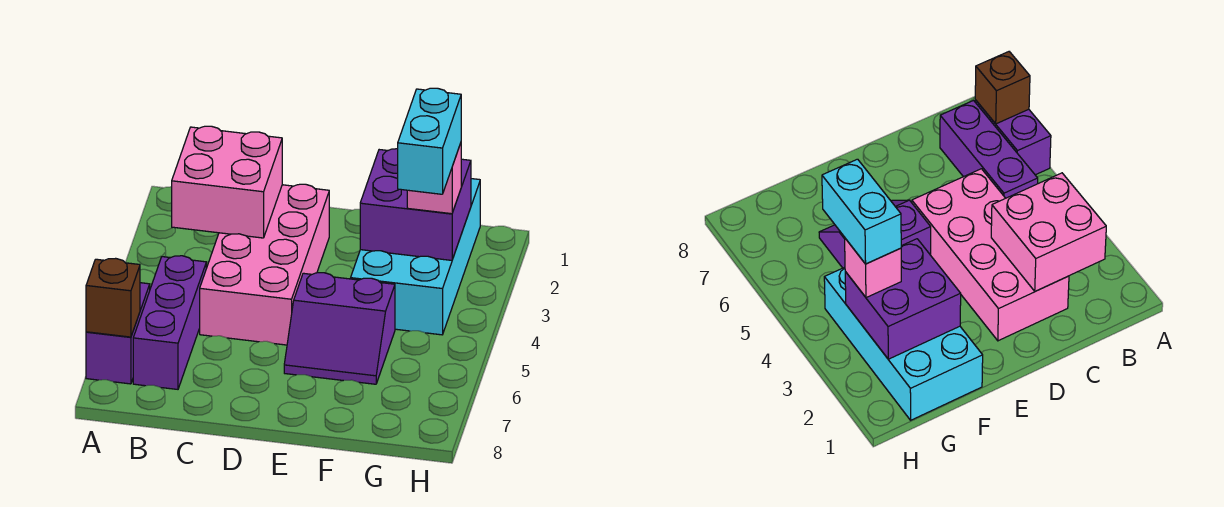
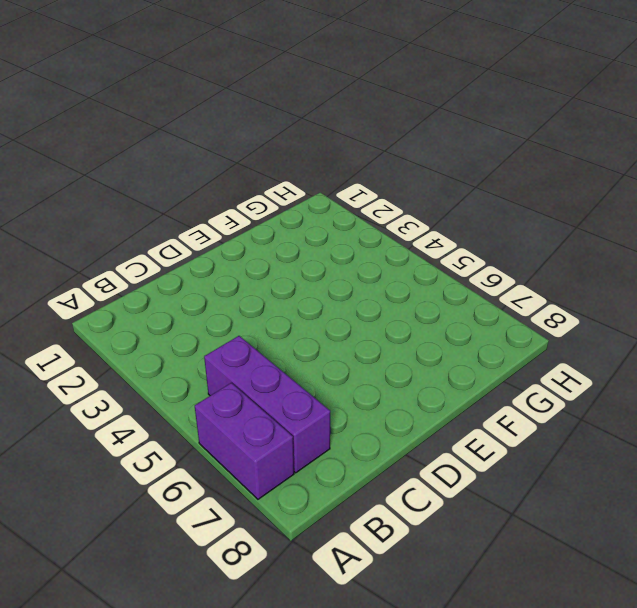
none -> pink brick C2:D5 level 1
none -> purple slope E5:F6 level 1 top 5

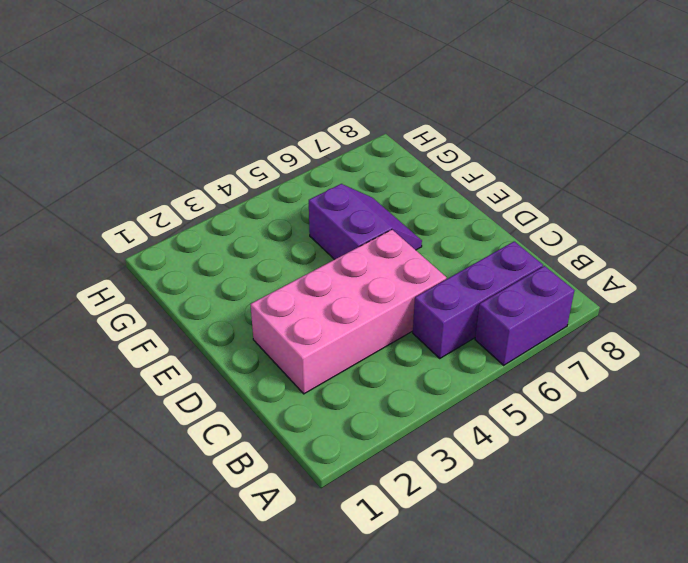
none -> cyan brick F1:G4 level 1
none -> brown brick A7 level 2

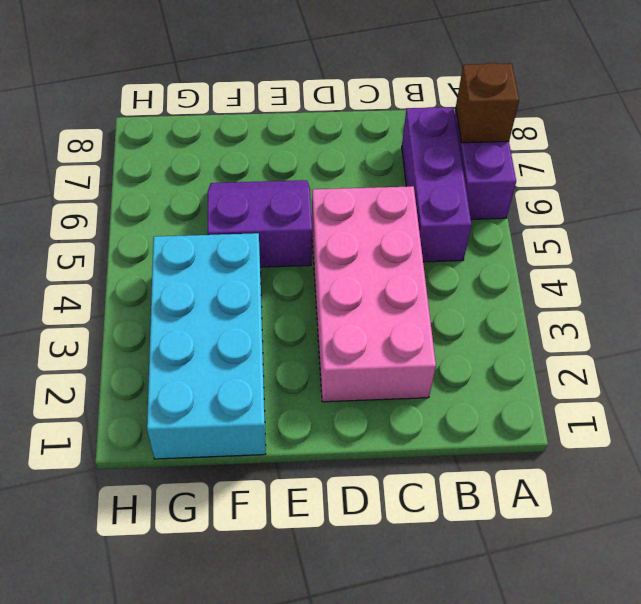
none -> pink brick B2:C3 level 2
none -> purple brick F2:G3 level 2

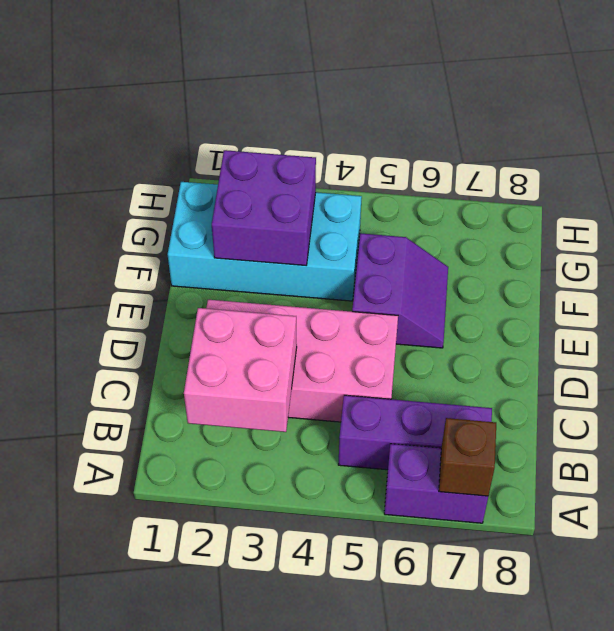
none -> pink brick G3 level 3
none -> cyan brick G3:G4 level 4

